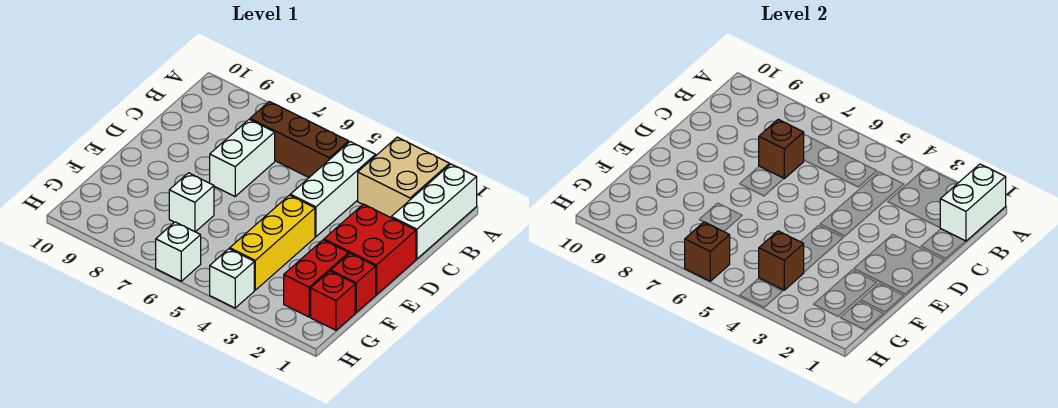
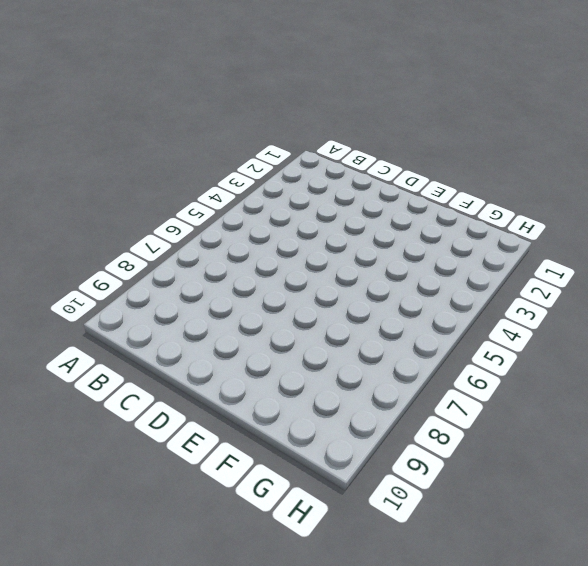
none -> white brick A1:C1 level 1
none -> tan brick A2:B3 level 1
none -> white brick B4:D4 level 1

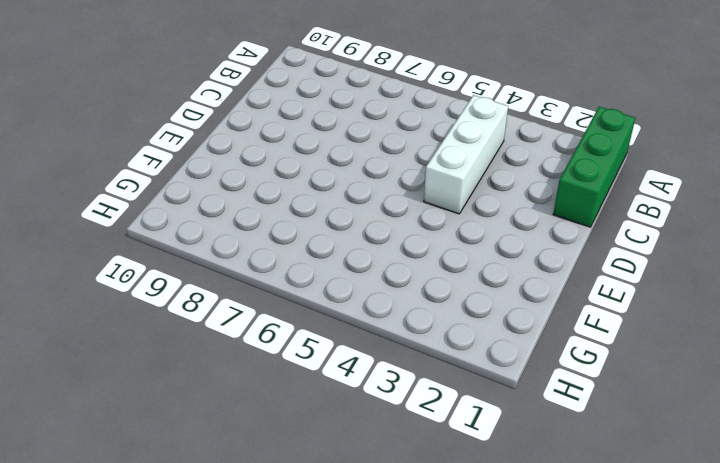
green brick A1:C1 level 1 -> white brick A1:C1 level 1
none -> tan brick A2:B3 level 1
none -> brown brick B5:B7 level 1
none -> white brick C7:D7 level 1

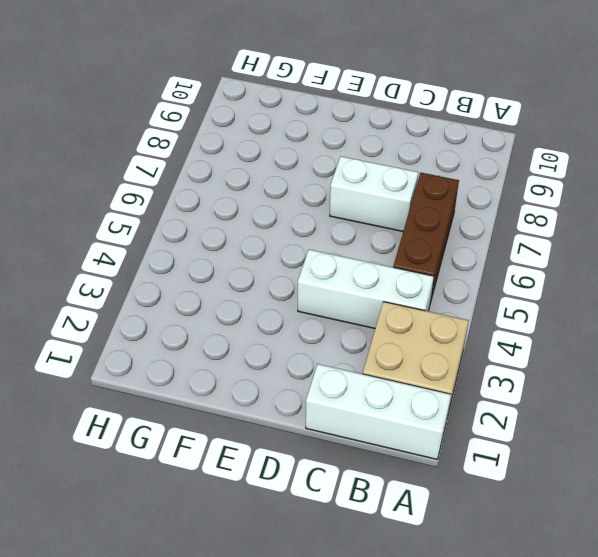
none -> red brick D1:E2 level 1
none -> yellow brick E4:G4 level 1
none -> red brick F1 level 1

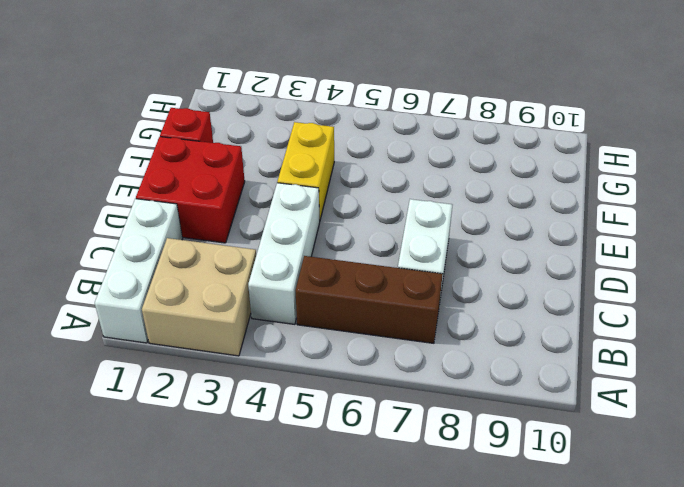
yellow brick E4:F4 level 1 -> yellow brick E4:G4 level 1
none -> red brick F2:G2 level 1
none -> white brick F7 level 1
none -> red brick G1 level 1

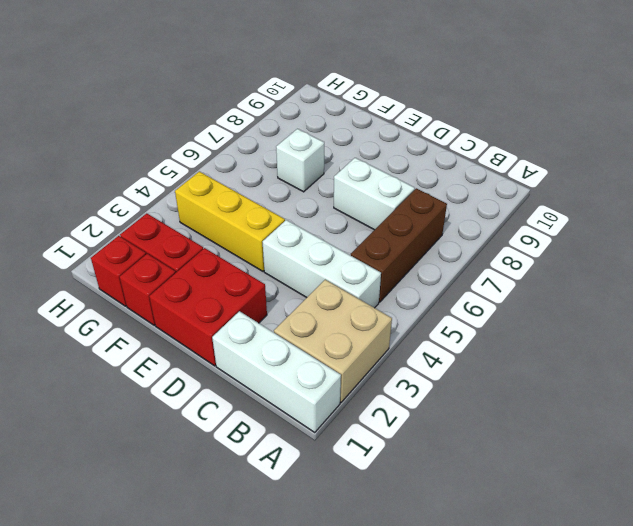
none -> white brick H4 level 1
none -> white brick H6 level 1
none -> white brick A1:B1 level 2

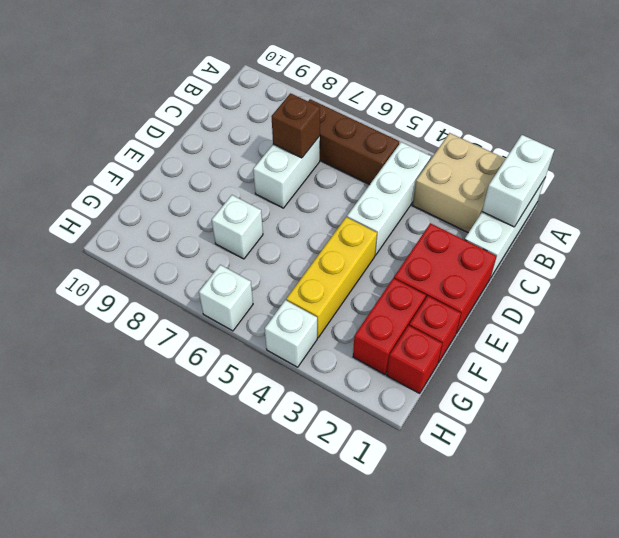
none -> brown brick G4 level 2
none -> brown brick H6 level 2

